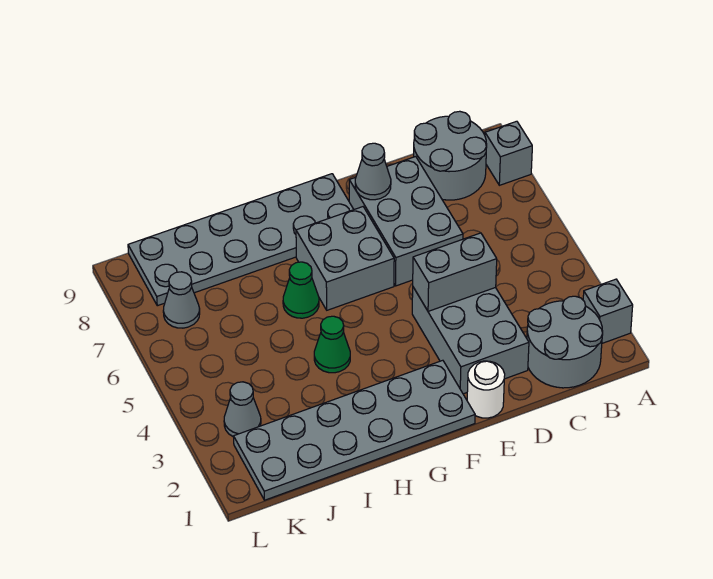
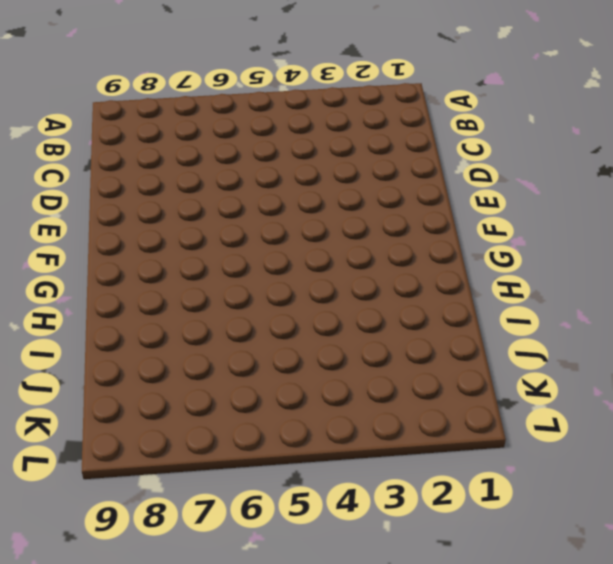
none -> grey brick A2 level 1
none -> grey brick A8 level 1
none -> grey round brick B1:C2 level 1

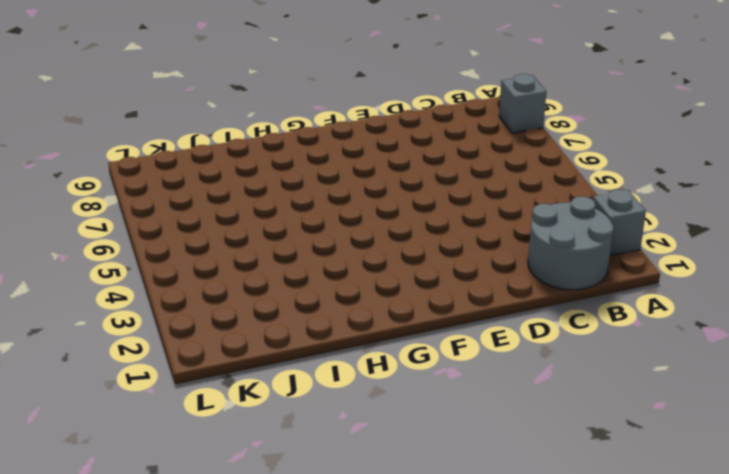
none -> grey round brick B8:C9 level 1
none -> grey brick D2:E4 level 1
none -> grey brick D6:E8 level 1

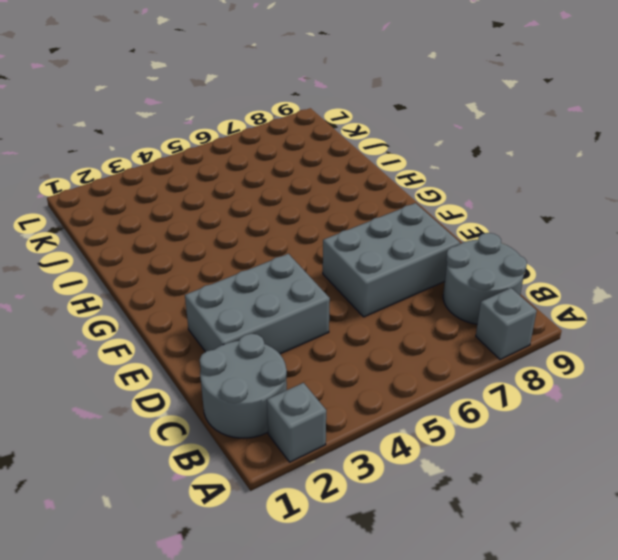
none -> white round brick E1 level 1
none -> grey plate F1:K2 level 1
none -> grey brick F6:G7 level 1

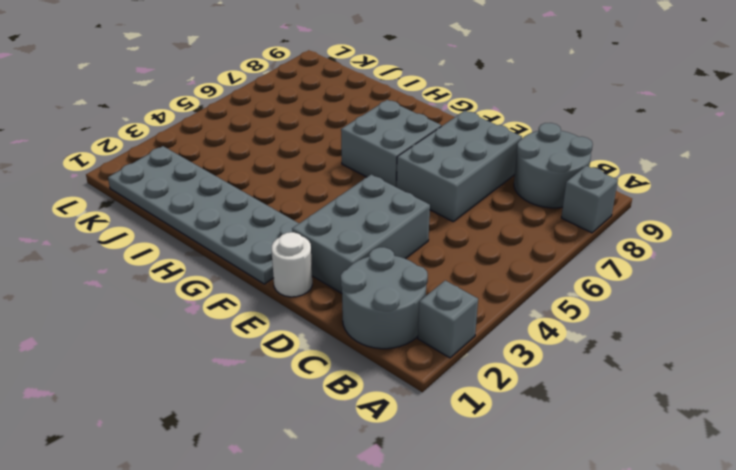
none -> grey plate F8:K9 level 1
none -> green cone H4 level 1
none -> green cone H6 level 1

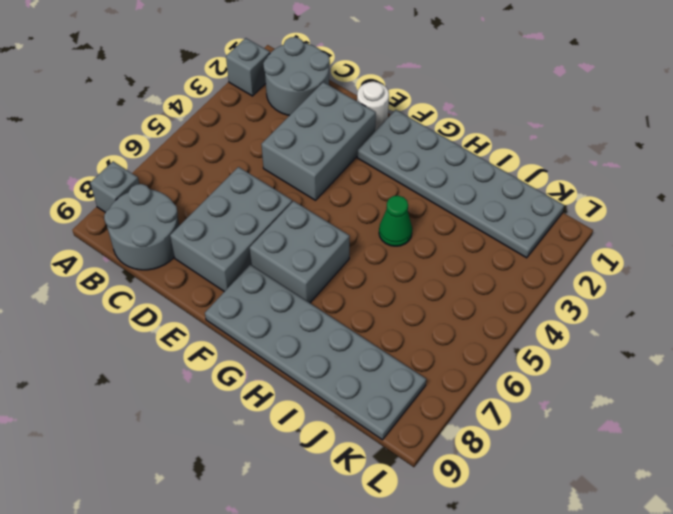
none -> green cone H6 level 1
none -> grey cone K3 level 1
none -> grey cone K7 level 1

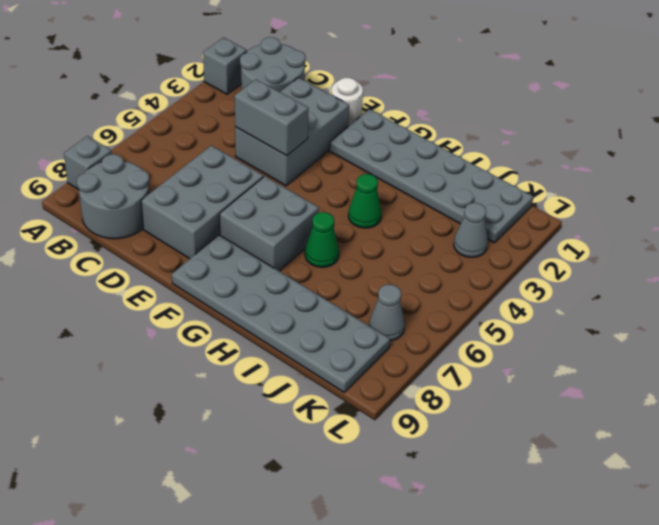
none -> grey cone E8 level 2

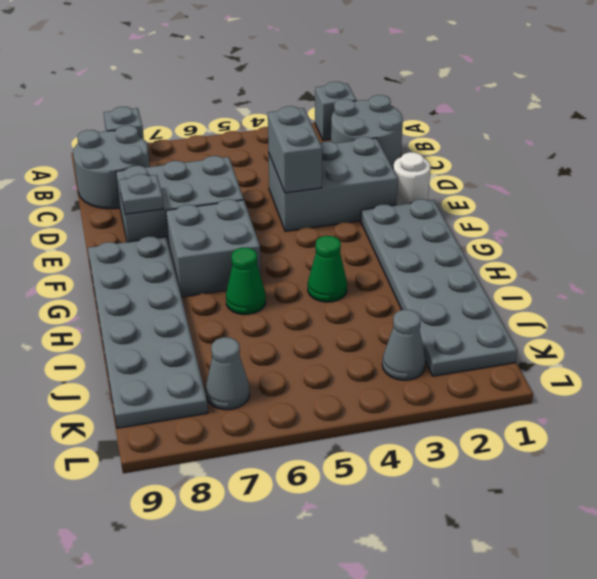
grey plate E8 level 2 -> grey cone E8 level 2

